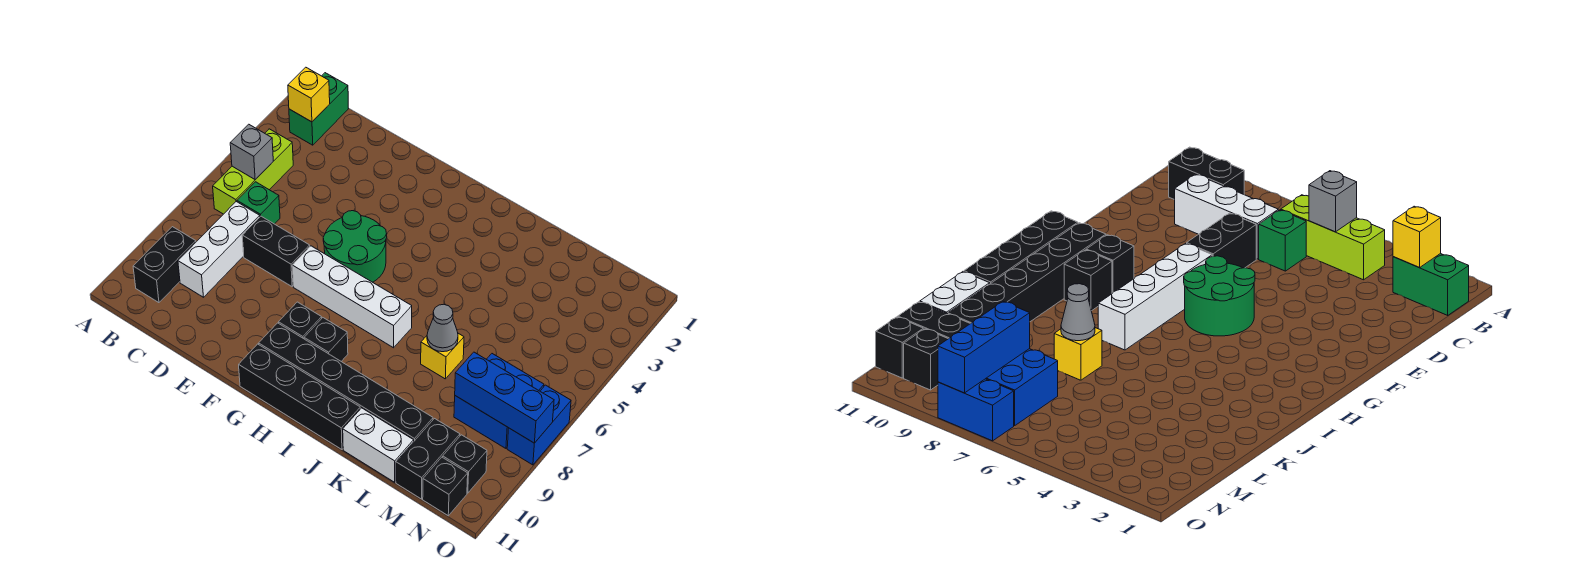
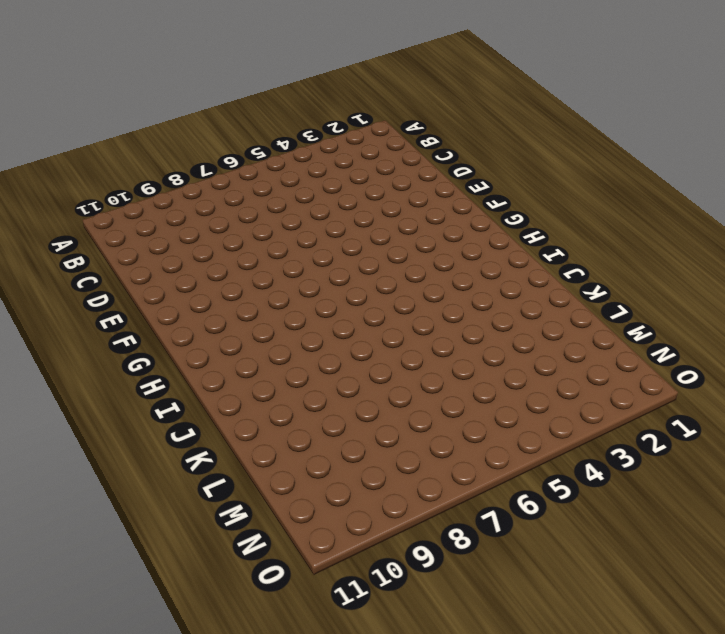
none -> green brick B1:B2 level 1
none -> lime brick B4:B6 level 1
none -> black brick B9:B10 level 1

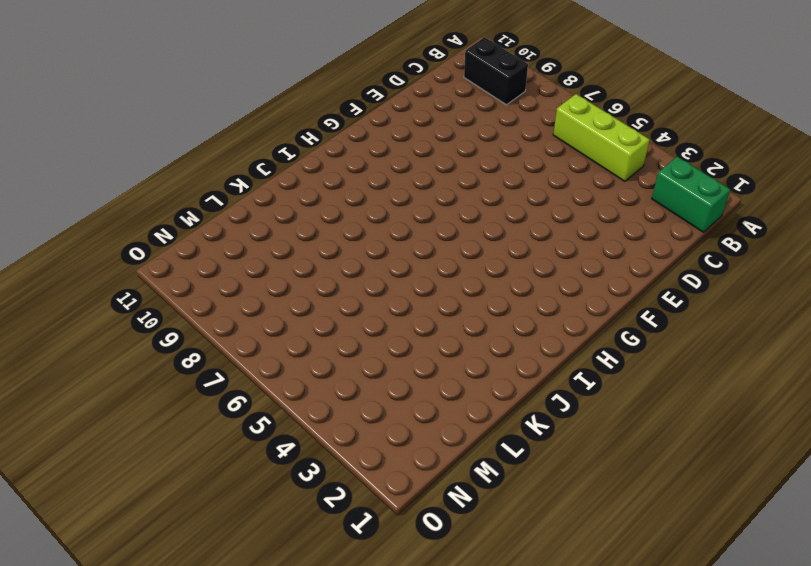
none -> green brick C6 level 1
none -> white brick C7:C9 level 1
none -> black brick D7:E7 level 1

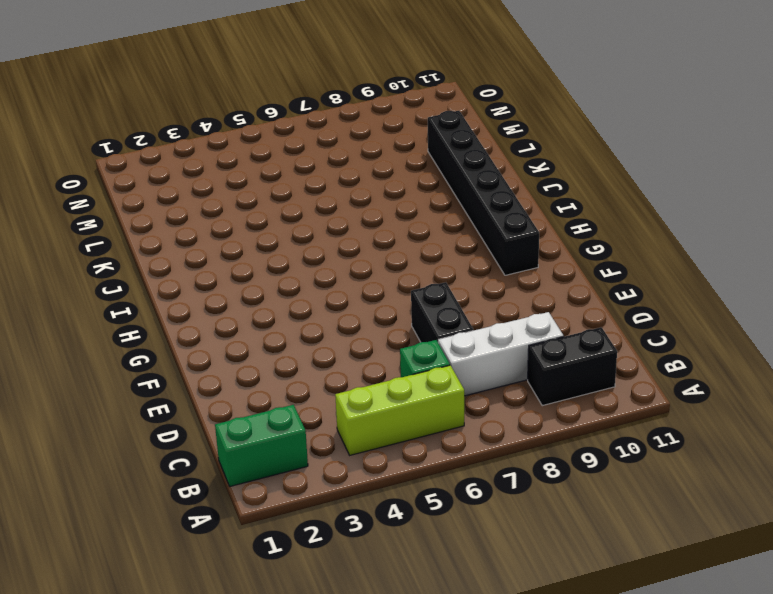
none -> green round brick F5:G6 level 1
none -> white brick F7:I7 level 1
none -> black brick G9 level 1

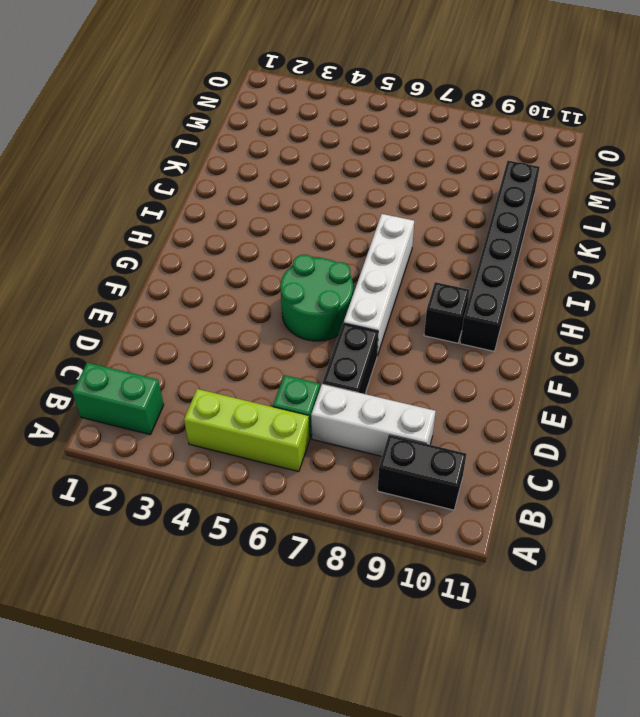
none -> black brick G11:J11 level 1
none -> black brick H9 level 1
none -> yellow brick K7 level 1

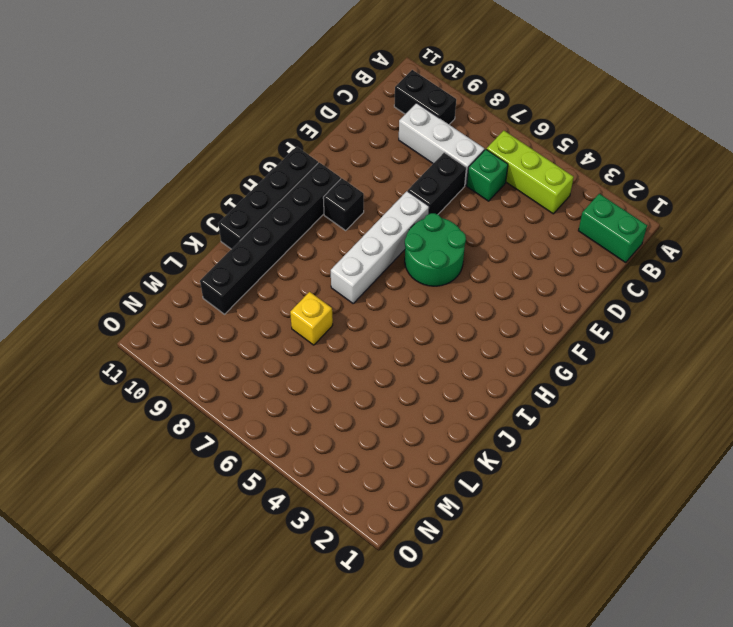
none -> black brick H9 level 1
none -> white brick K11:L11 level 1
none -> blue brick M7:N8 level 1

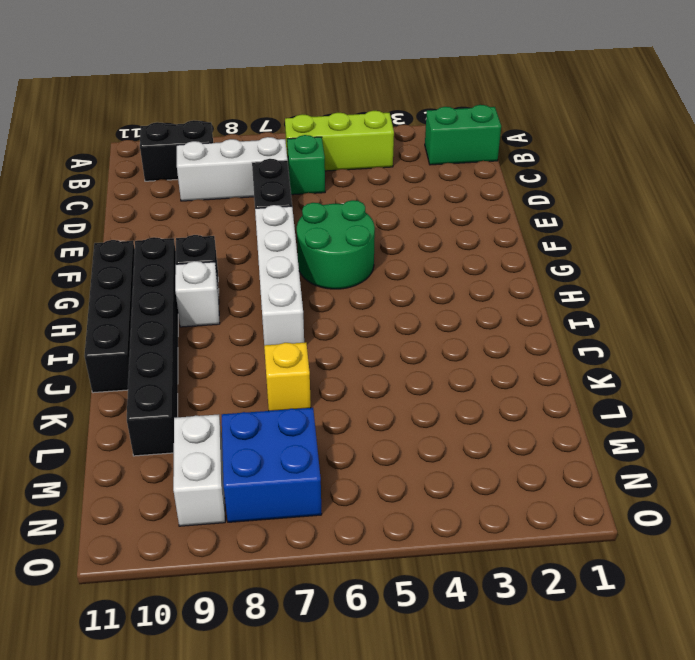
white brick H9 level 1 -> black brick H9 level 1
white brick M9:N9 level 1 -> white brick K11:L11 level 1
none -> black brick M10:M11 level 1
none -> black brick N10 level 1
none -> black brick N11 level 1

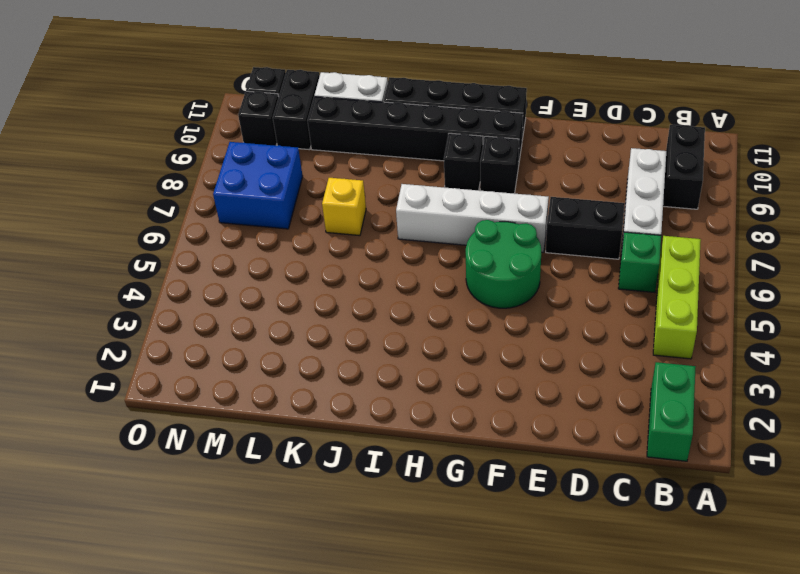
none -> blue brick O7:O8 level 1
none -> yellow brick B2 level 2
none -> grey brick B5 level 2

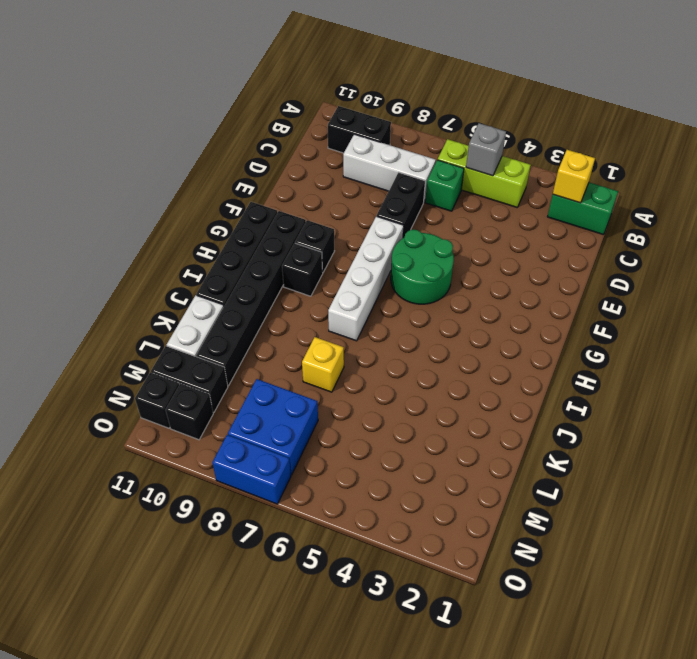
none -> grey cone K7 level 2
none -> blue brick M8:O8 level 2

